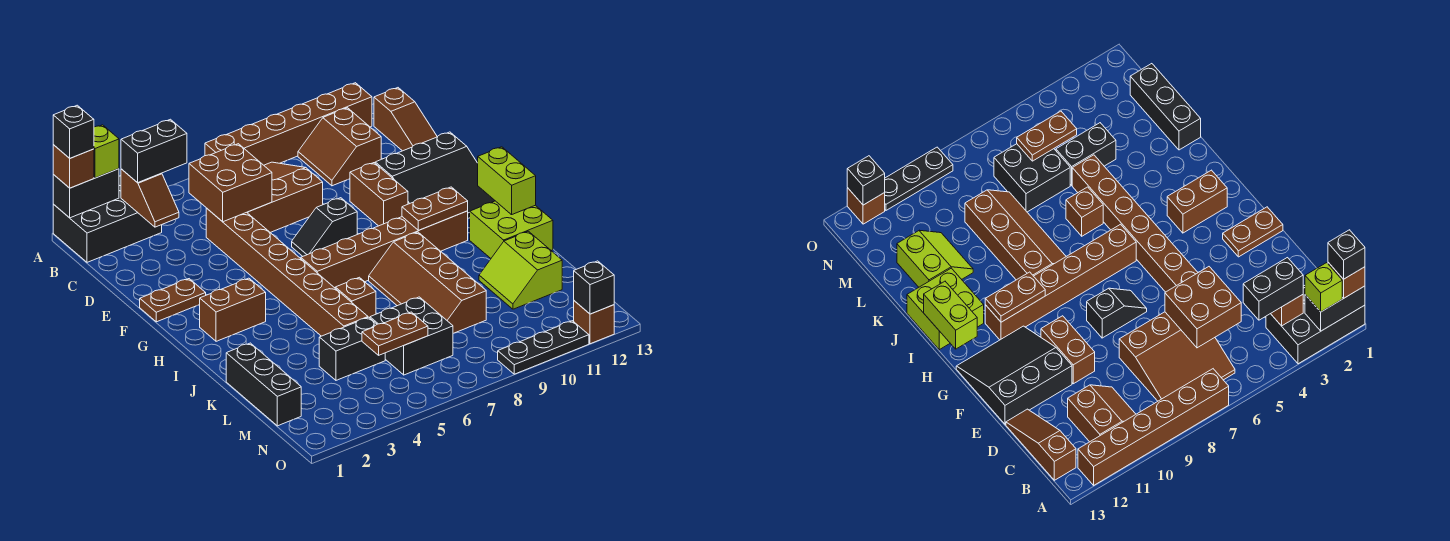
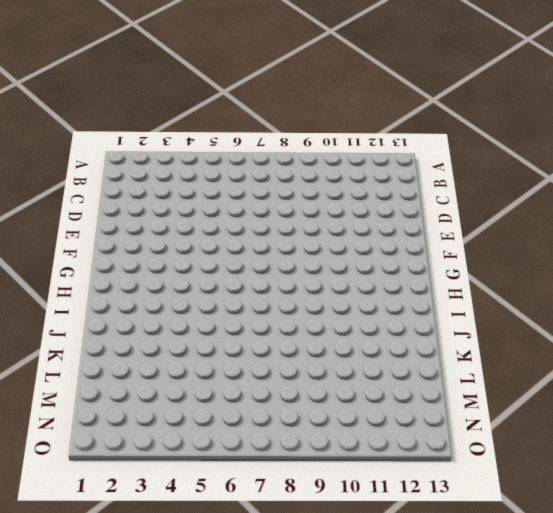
none -> black brick A1:B3 level 1
none -> brown brick A7:A12 level 1
none -> brown slope B6:D8 level 1 top D
none -> brown slope B10:C11 level 1 top 11

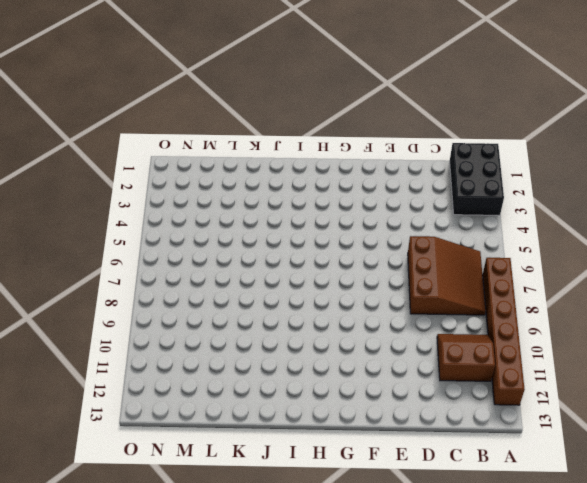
none -> brown slope B13:D13 level 1 top B
none -> brown brick D5:K5 level 1
none -> brown brick E10:F10 level 1
none -> black slope E11:G13 level 1 top E

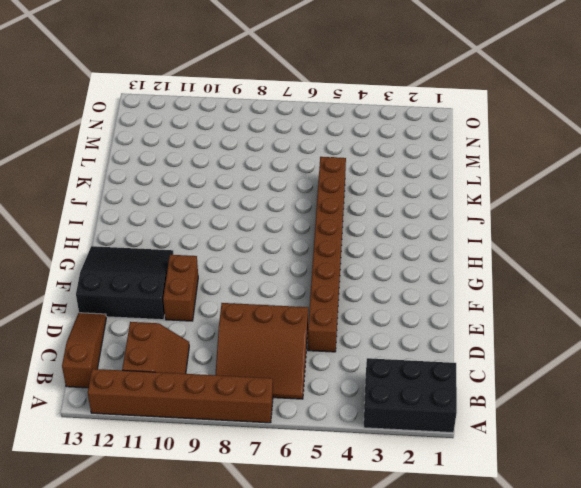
none -> brown plate F1:F2 level 1
none -> black slope F7:F8 level 1 top 8
none -> brown brick H2:H3 level 1
none -> brown brick H6:H11 level 1

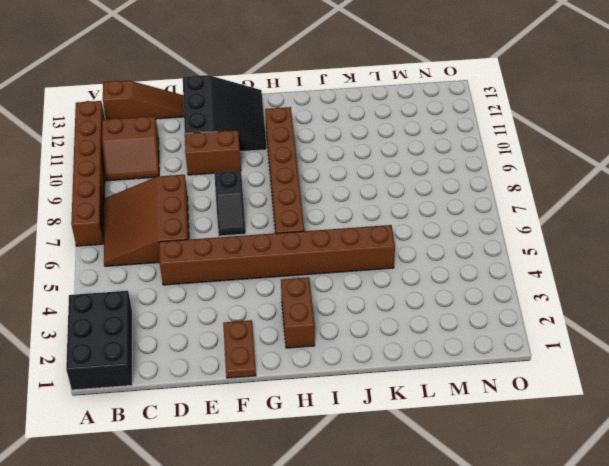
none -> brown slope I8:L9 level 1 top 9
none -> lime brick I12:J13 level 1
none -> brown brick J6 level 1
none -> black brick K1:M1 level 1

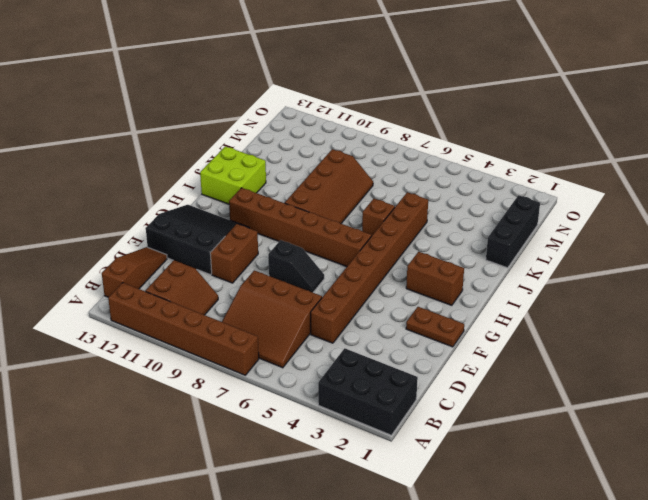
none -> lime slope K11:L12 level 1 top 12
none -> black brick L4:L5 level 1
none -> black brick L6:M7 level 1
none -> black plate O9:O11 level 1

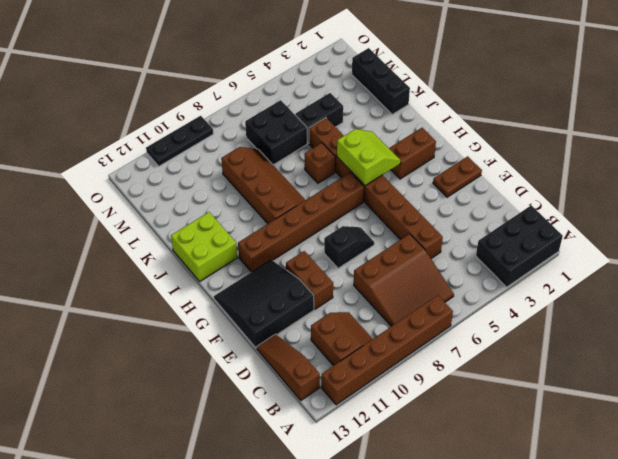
lime slope H4:I5 level 2 top 5 -> lime slope K11:L12 level 1 top 12
none -> brown brick O12 level 1
none -> black brick A1:A2 level 2
none -> brown slope B3:C3 level 2 top B
none -> brown brick C5:D6 level 2

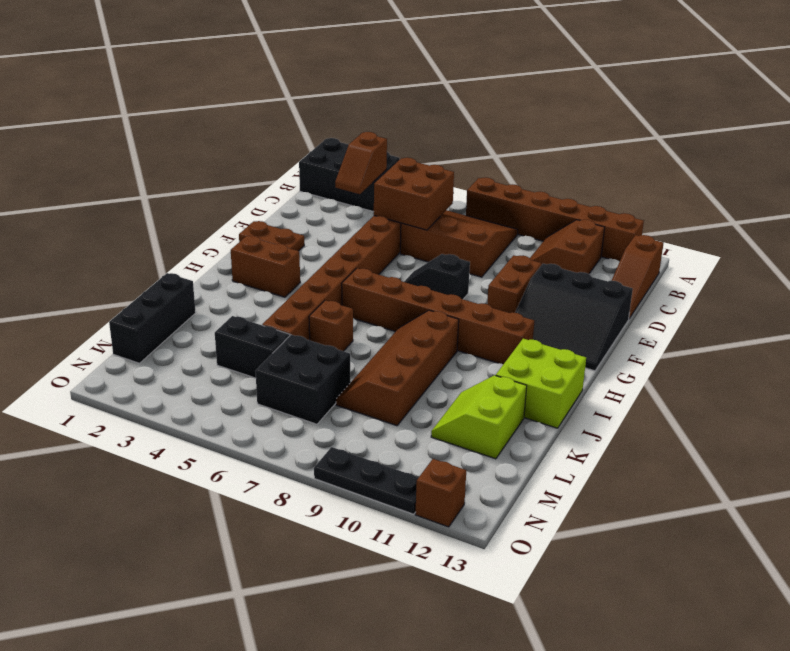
none -> black brick A1:A2 level 2
none -> brown plate H10:H11 level 2
none -> lime brick H13:I13 level 2
none -> brown plate M5:M6 level 2

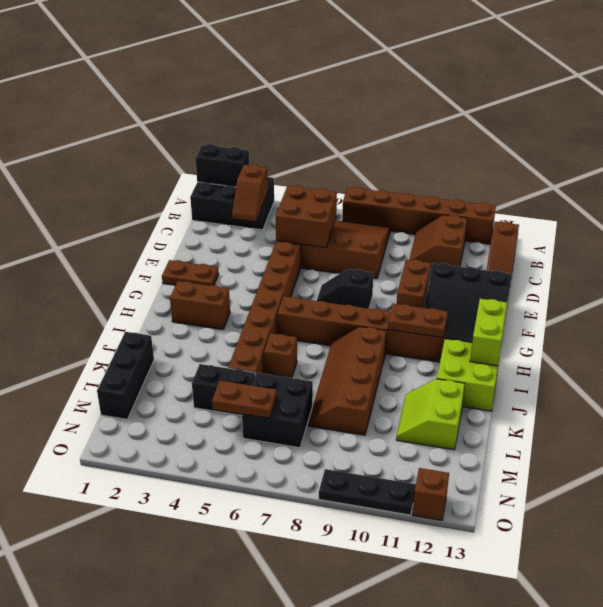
none -> black brick O12 level 2
none -> brown brick A1 level 3
none -> lime brick A2 level 3
none -> black brick B3:B4 level 3

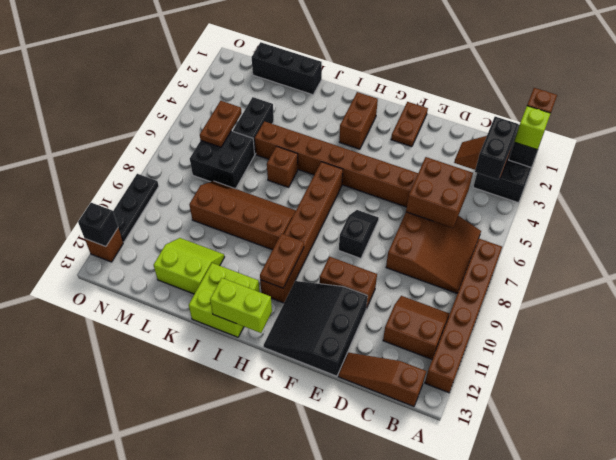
none -> black brick A1 level 4

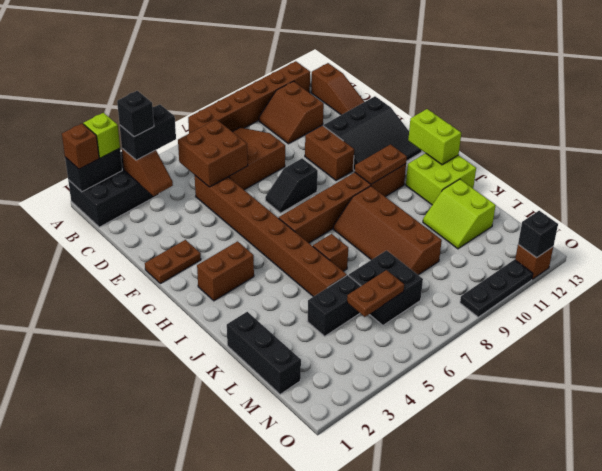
black brick B3 level 4 -> black brick A1 level 4

